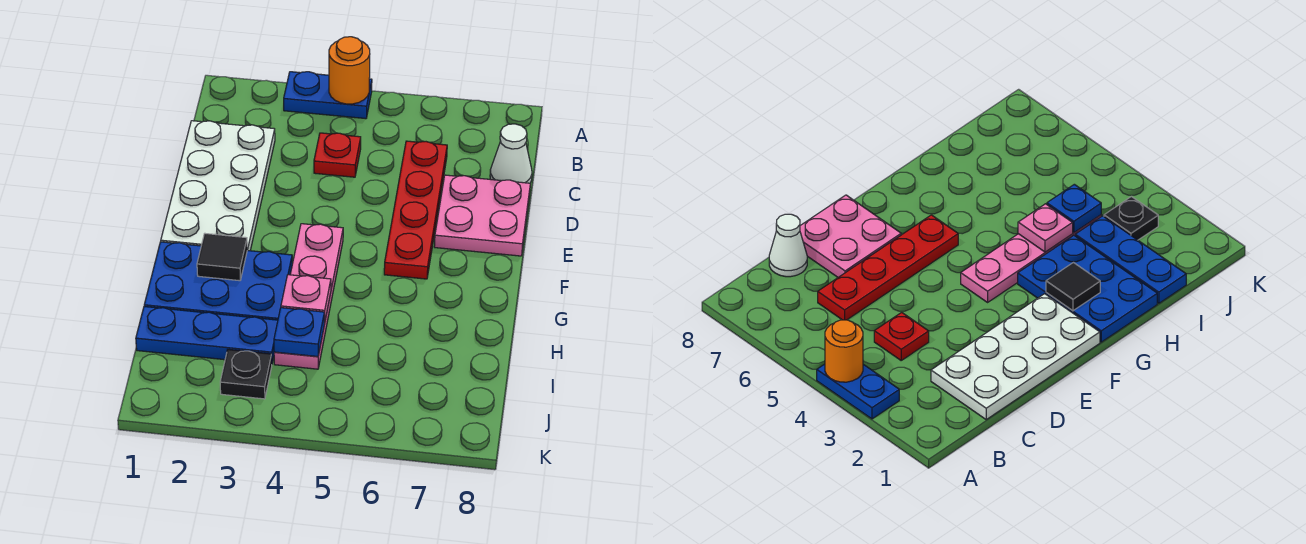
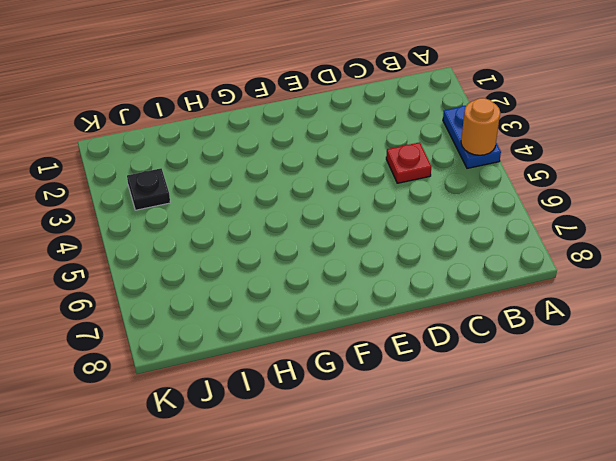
none -> white plate C1:F2 level 1
none -> red plate C6:F6 level 1
none -> white cone C8 level 1

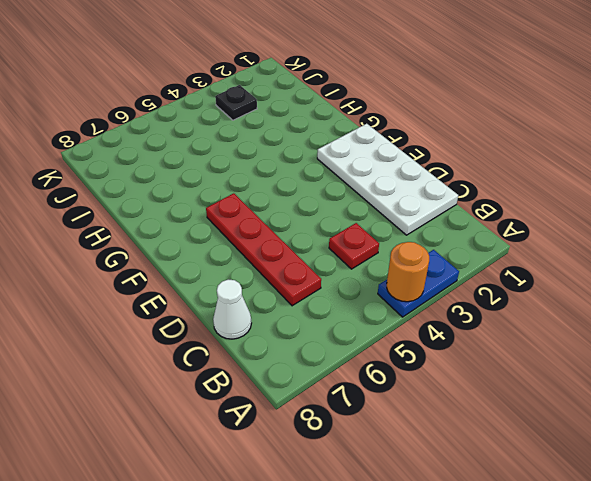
none -> pink plate D7:E8 level 1
none -> pink plate F4:I4 level 1
none -> blue plate G1:H3 level 1

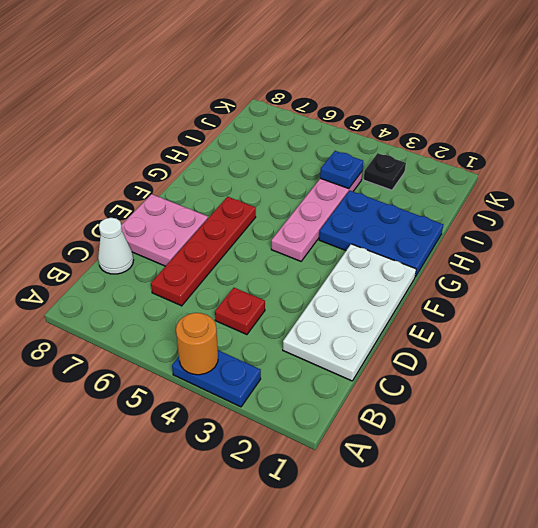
none -> blue plate I1:I3 level 1
none -> black tile G2 level 2
none -> pink plate H4 level 2

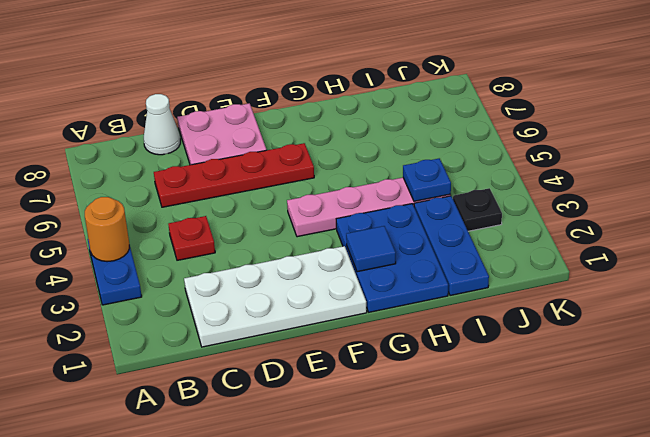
blue tile G2 level 2 -> black tile G2 level 2
none -> pink plate H4 level 2

